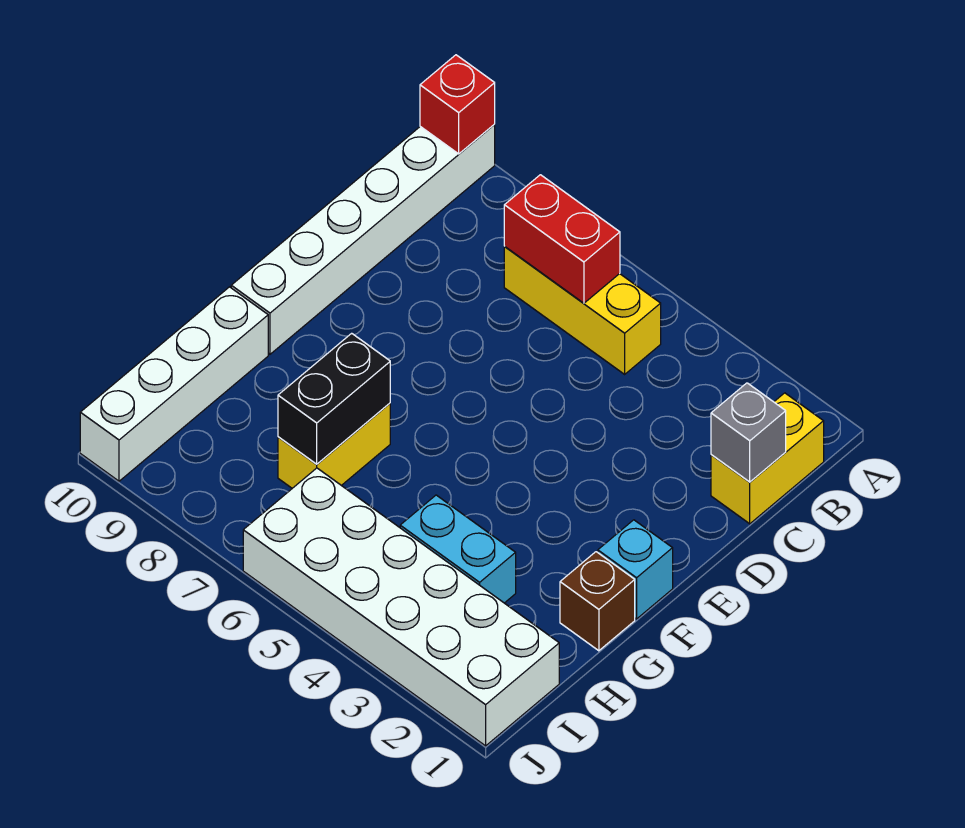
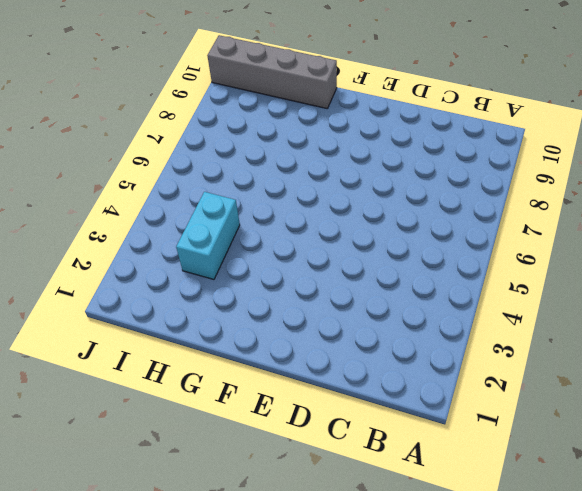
grey brick G10:J10 level 1 -> white brick G10:J10 level 1
none -> white brick A10:F10 level 1
none -> yellow brick B1:C1 level 1
none -> yellow brick B5:B7 level 1

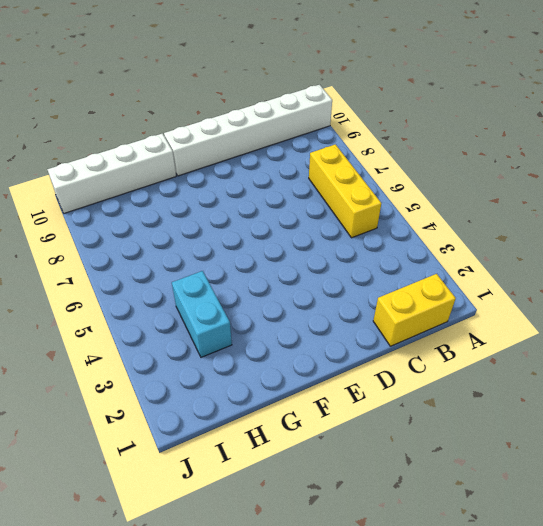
none -> cyan brick F1 level 1
none -> brown brick G1 level 1
none -> yellow brick G7:H7 level 1

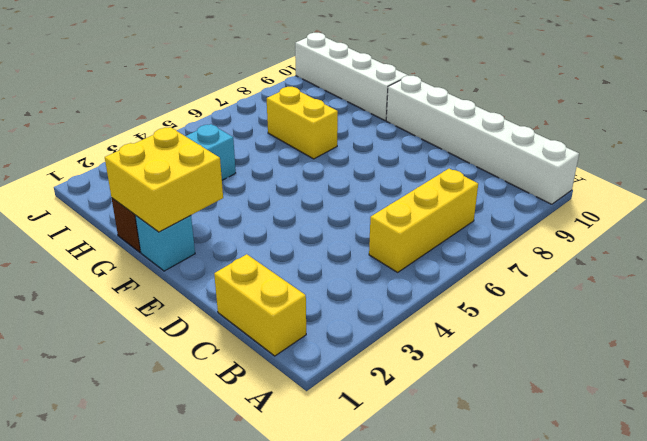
yellow brick F1:G2 level 2 -> none
none -> white brick I1:J6 level 1
none -> red brick A10 level 2
none -> red brick B6:B7 level 2

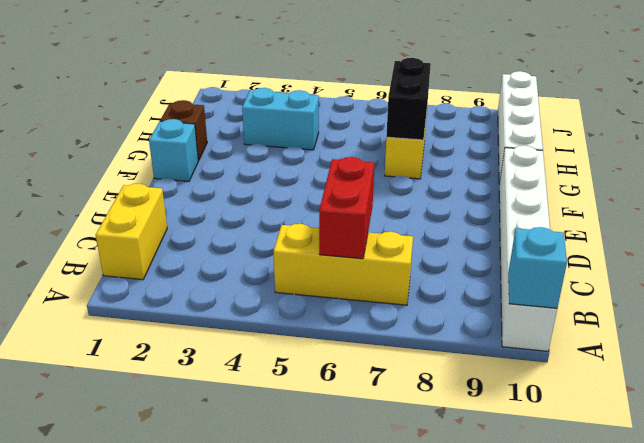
cyan brick A10 level 2 -> red brick A10 level 2
red brick B6:C6 level 2 -> red brick B6:B7 level 2
none -> white brick I1:J6 level 1
none -> grey brick C1 level 2

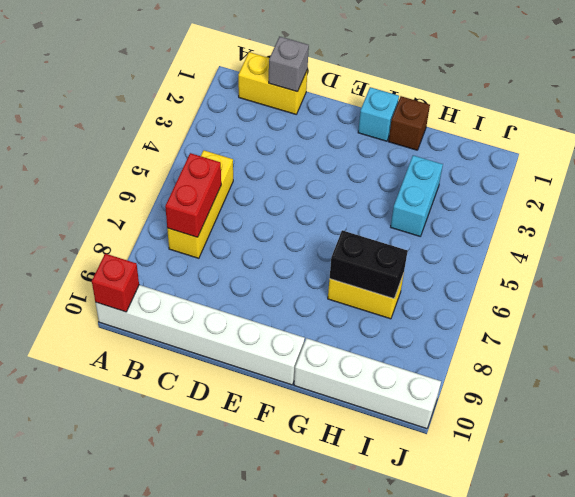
none -> white brick I1:J6 level 1

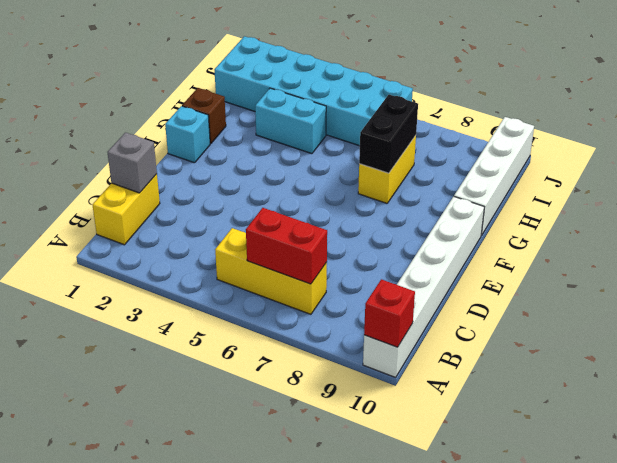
cyan brick I1:J6 level 1 -> white brick I1:J6 level 1

